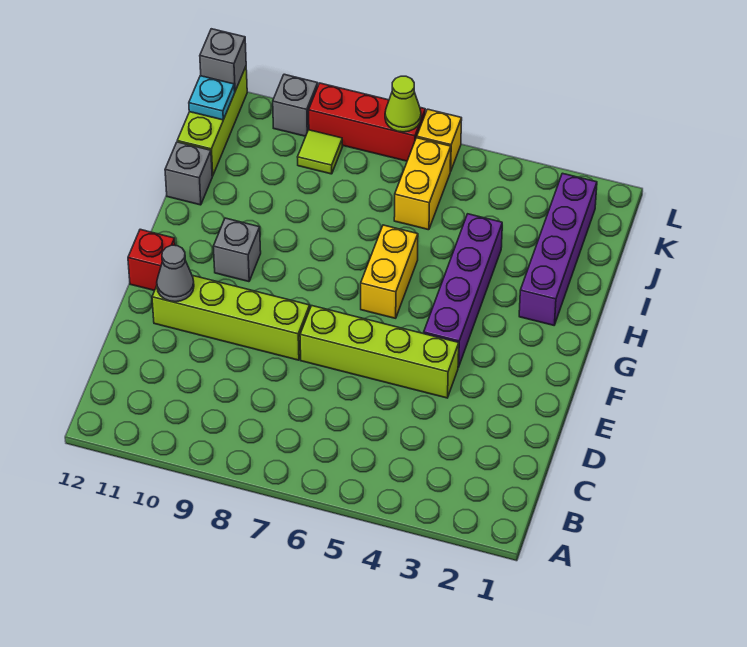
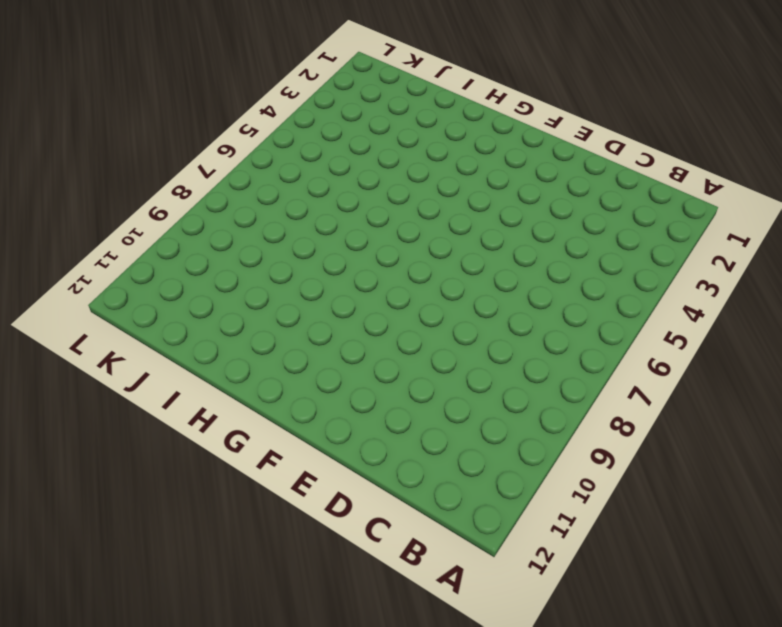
none -> lime brick E4:E7 level 1
none -> lime brick E8:E11 level 1
none -> purple brick F4:I4 level 1

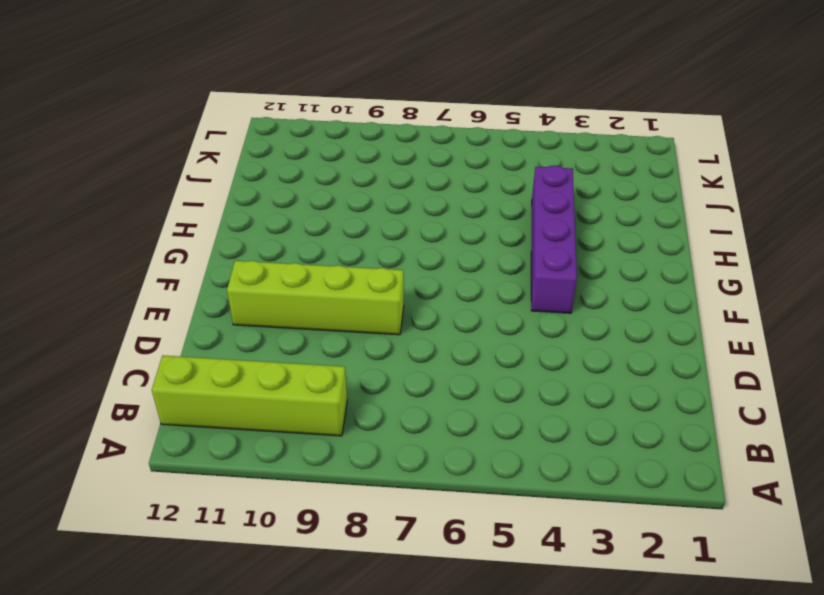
lime brick B9:B12 level 1 -> lime brick E4:E7 level 1
none -> red brick F12 level 1
none -> yellow brick G6:H6 level 1
none -> grey brick G10 level 1

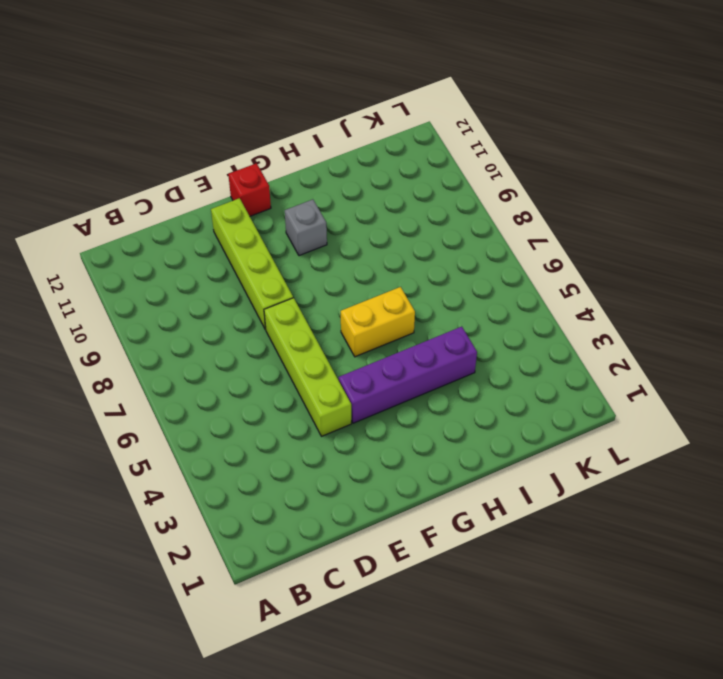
none -> purple brick H2:K2 level 1
none -> grey brick I12 level 1
none -> yellow brick J6:K6 level 1

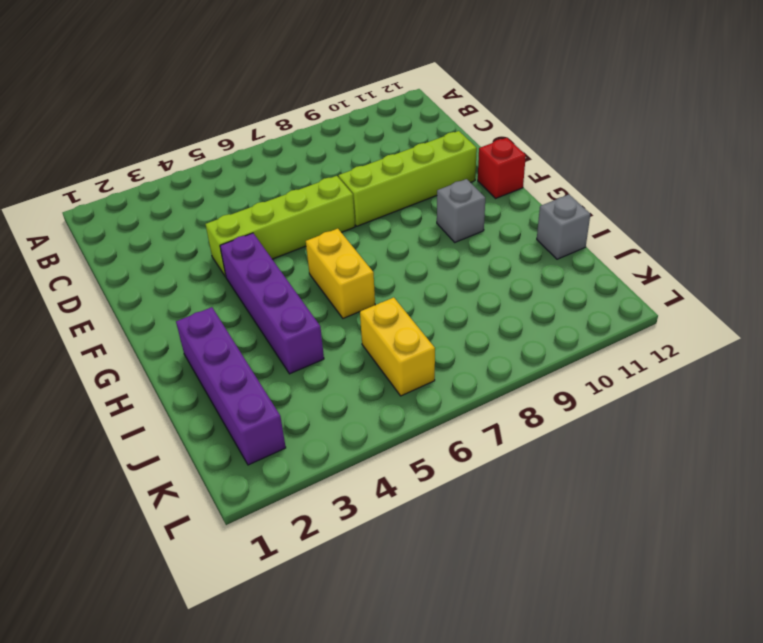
none -> lime brick J12:L12 level 1
none -> lime tile K9 level 1
none -> yellow brick L6 level 1

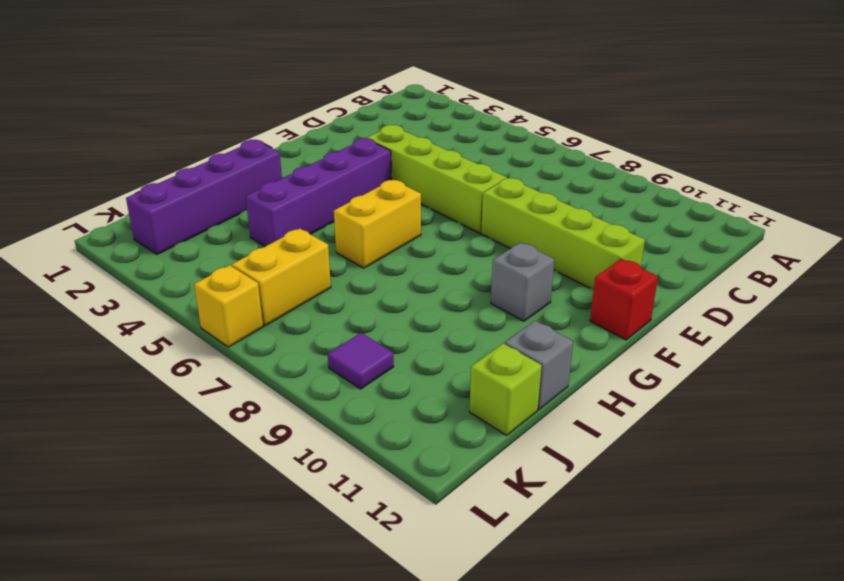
lime brick J12 level 1 -> lime brick J12:L12 level 1
purple tile K9 level 1 -> lime tile K9 level 1
none -> red brick L7:L9 level 1
none -> grey brick L10 level 1
none -> grey cone E11 level 2

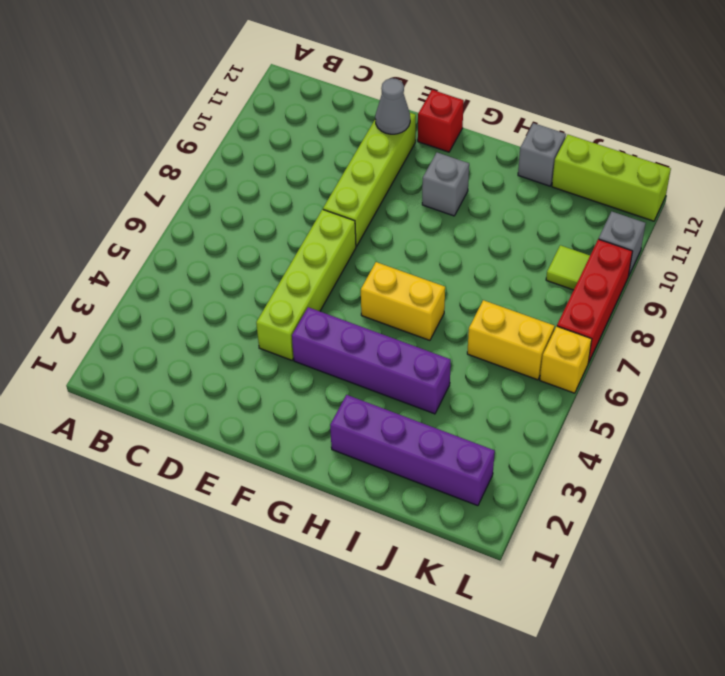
none -> cyan plate K12 level 2
none -> lime cone L7 level 2
none -> grey brick L12 level 2

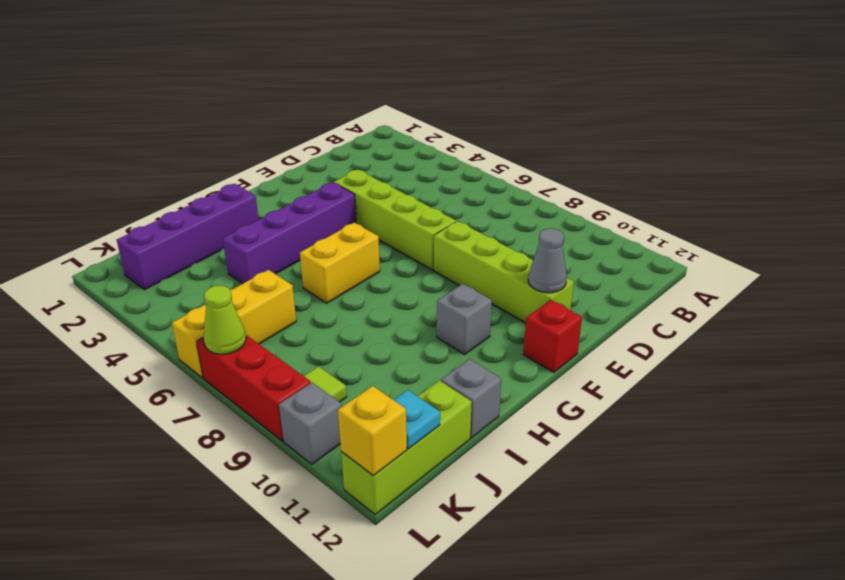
yellow brick L12 level 2 -> grey brick L12 level 2

